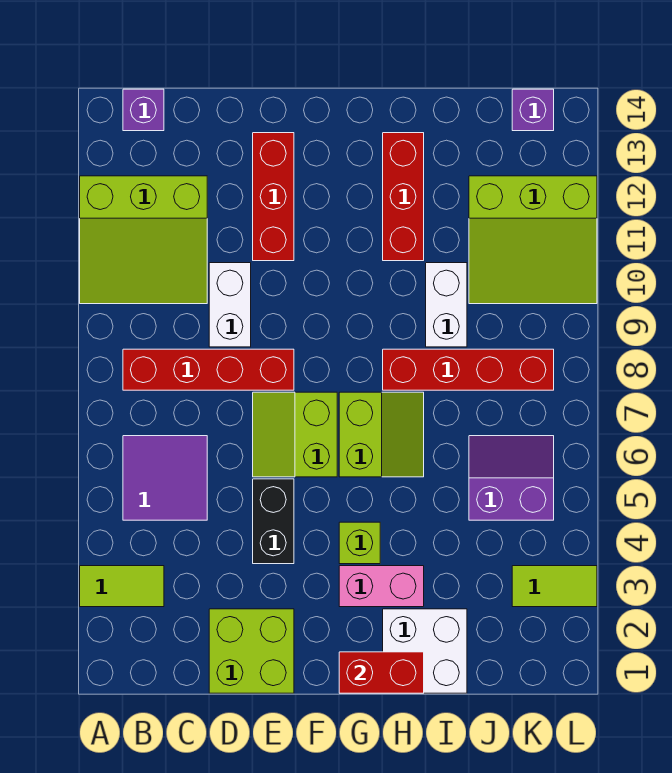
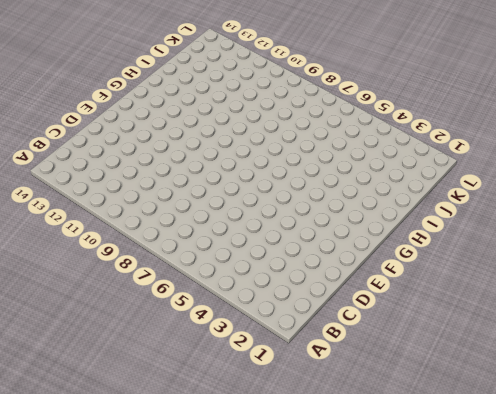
none -> lime tile A3:B3 level 1
none -> lime slope A10:C12 level 1 top 12
none -> purple tile B5:C6 level 1

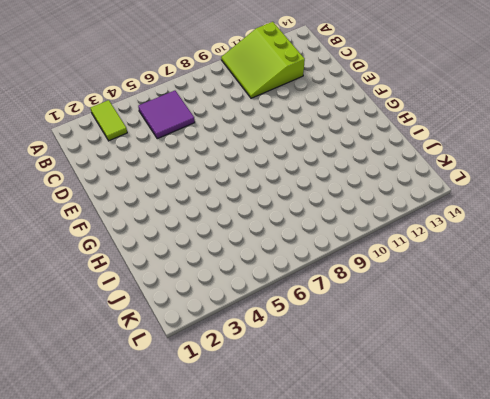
none -> red brick B8:E8 level 1
none -> purple brick B14 level 1
none -> lime brick D1:E2 level 1

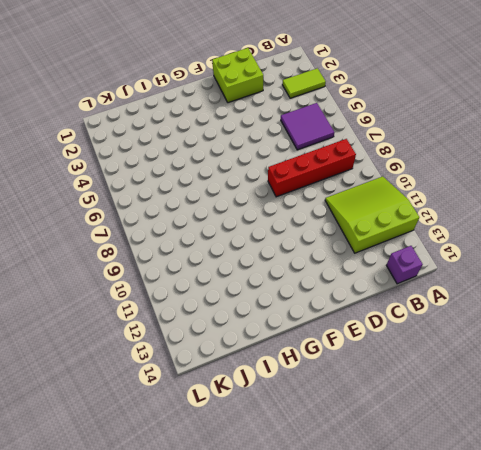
none -> white brick D9:D10 level 1
none -> black brick E4:E5 level 1
none -> lime slope E6:F7 level 1 top F

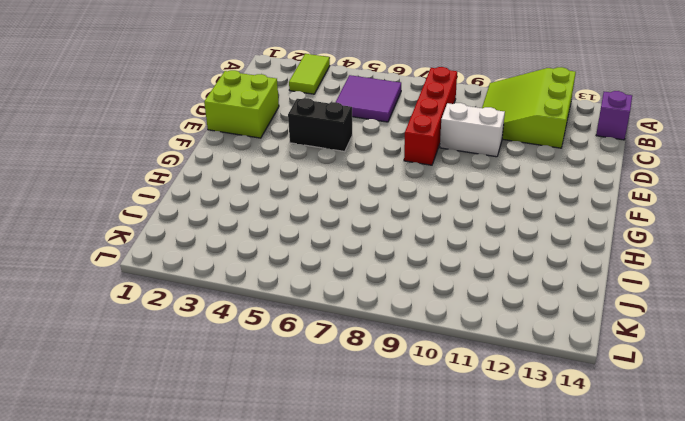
none -> lime slope E6:F7 level 1 top F
none -> red brick E11:E13 level 1
none -> pink brick G3:H3 level 1

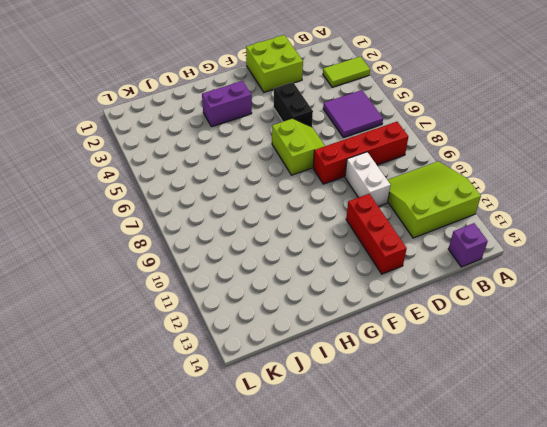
purple brick G3:H3 level 1 -> pink brick G3:H3 level 1
none -> lime brick G4 level 1
none -> lime slope G6:H7 level 1 top G
none -> white brick H1:I2 level 1

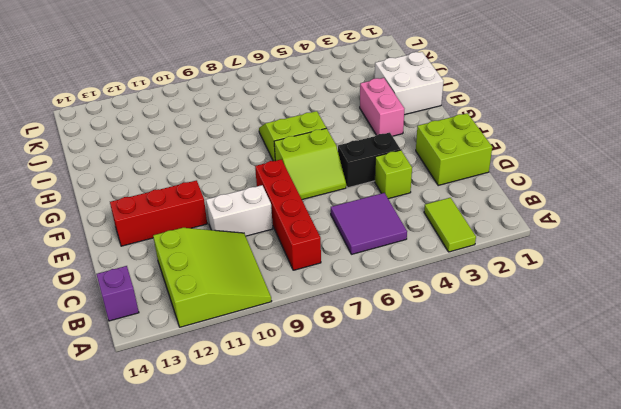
lime brick D4 level 1 -> lime brick G4 level 1
none -> red brick H8:K8 level 1
none -> red brick H11:H13 level 1
none -> white brick I9:I10 level 1

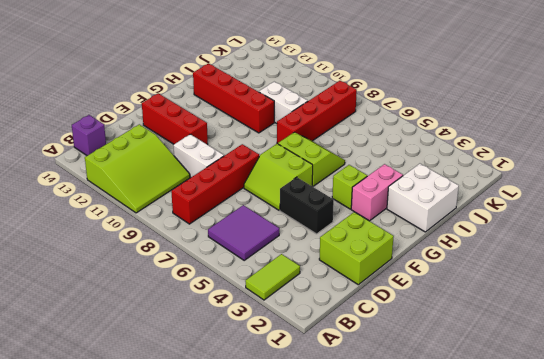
red brick H10:H13 level 1 -> red brick H11:H13 level 1
none -> purple slope J5:K6 level 1 top 5
none -> lime slope J10:L12 level 1 top 12
none -> lime tile K3:L3 level 1

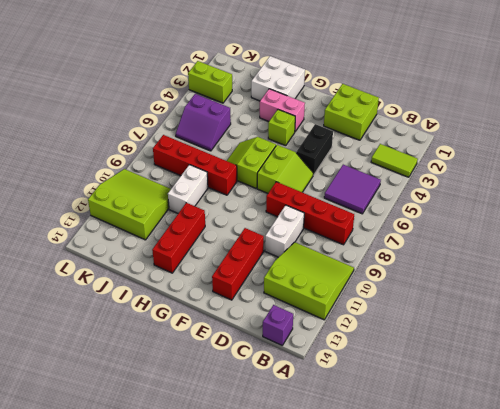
lime brick K3:L3 level 1 -> lime tile K3:L3 level 1
none -> purple brick K14 level 1
none -> red brick G1:H1 level 2

